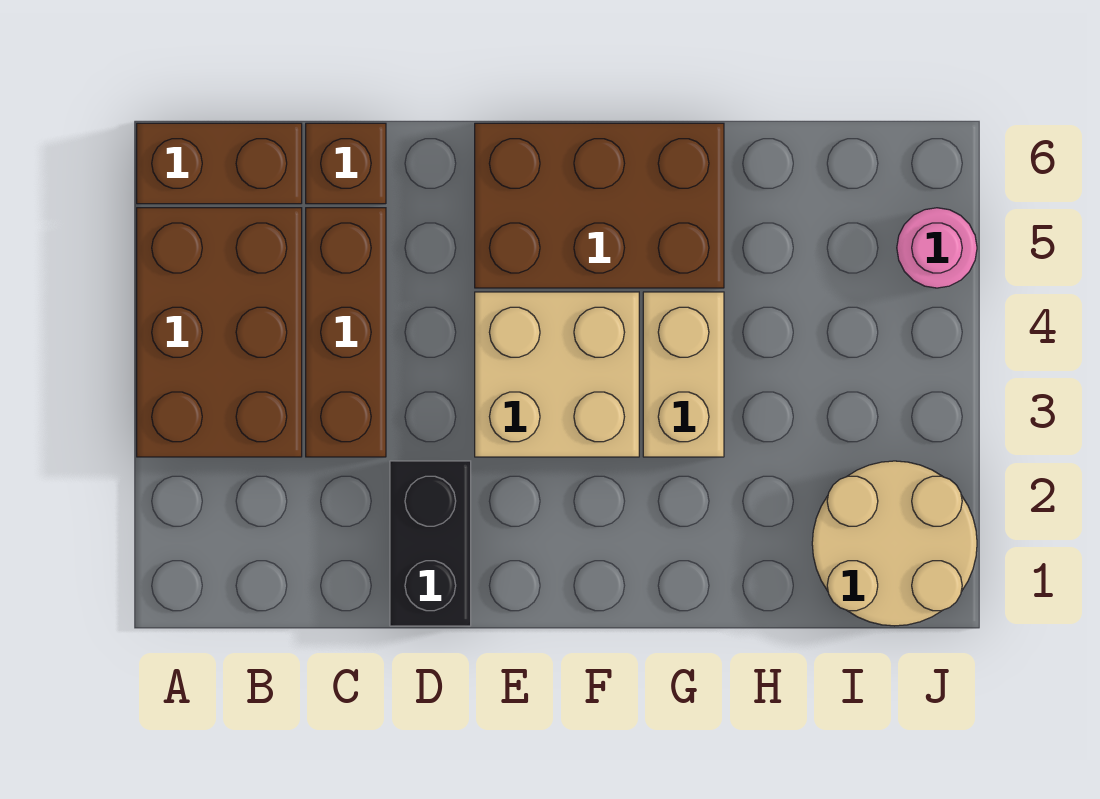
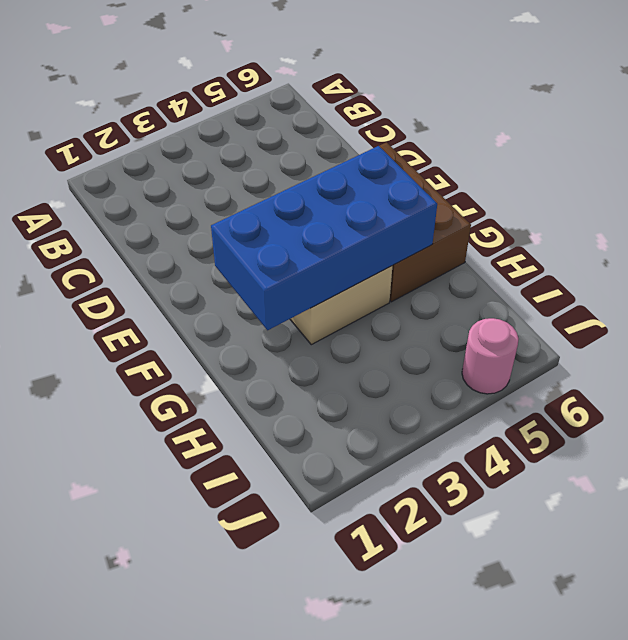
blue brick F2:G5 level 2 -> none
none -> brown brick A3:B5 level 1
none -> brown brick A6:B6 level 1

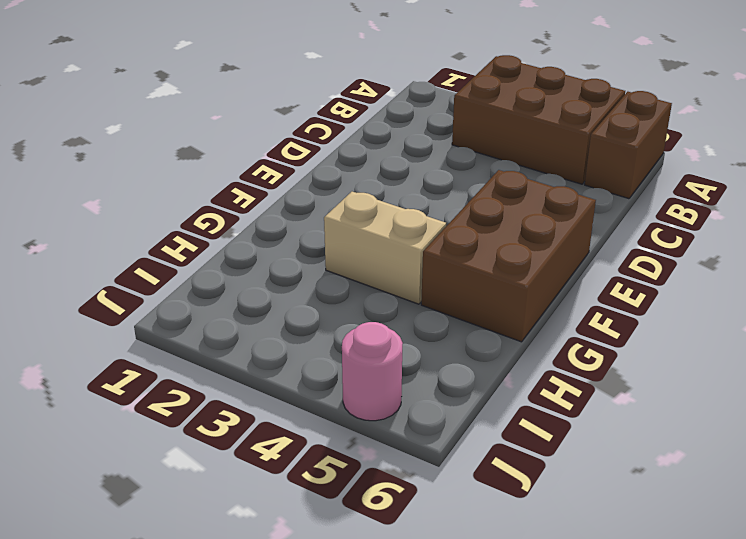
none -> brown brick C3:C5 level 1
none -> brown brick C6 level 1

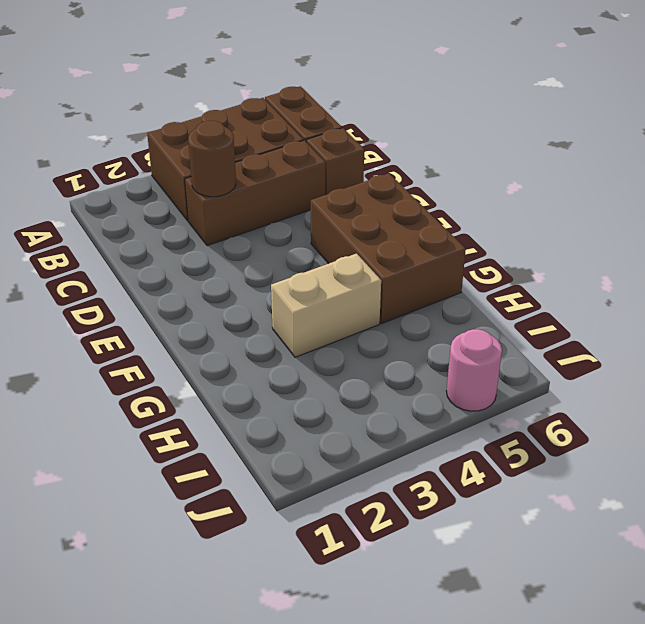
brown round brick C3 level 2 -> none
none -> black brick D1:D2 level 1
none -> tan brick E3:F4 level 1

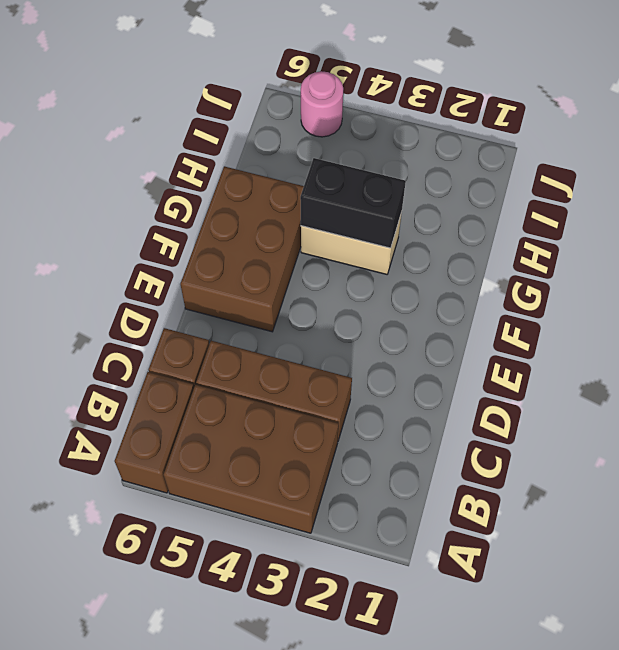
black brick G3:G4 level 2 -> black brick D1:D2 level 1
none -> tan brick E3:F4 level 1
none -> tan round brick I1:J2 level 1

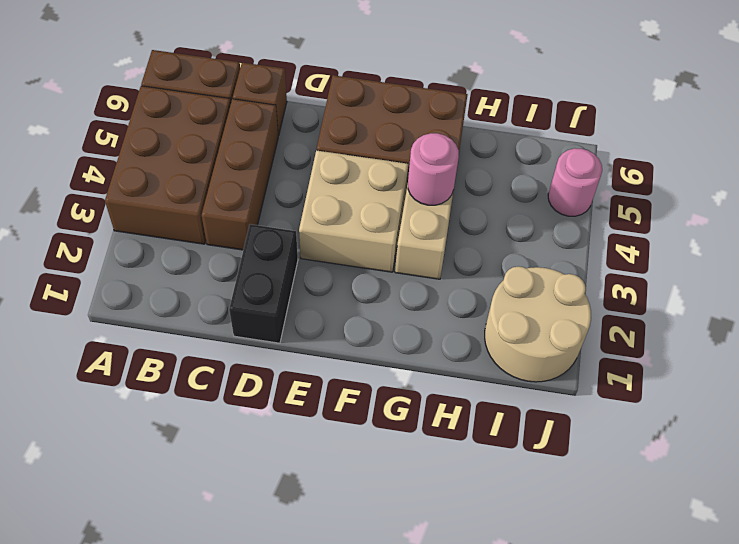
pink round brick G4 level 2 -> none

